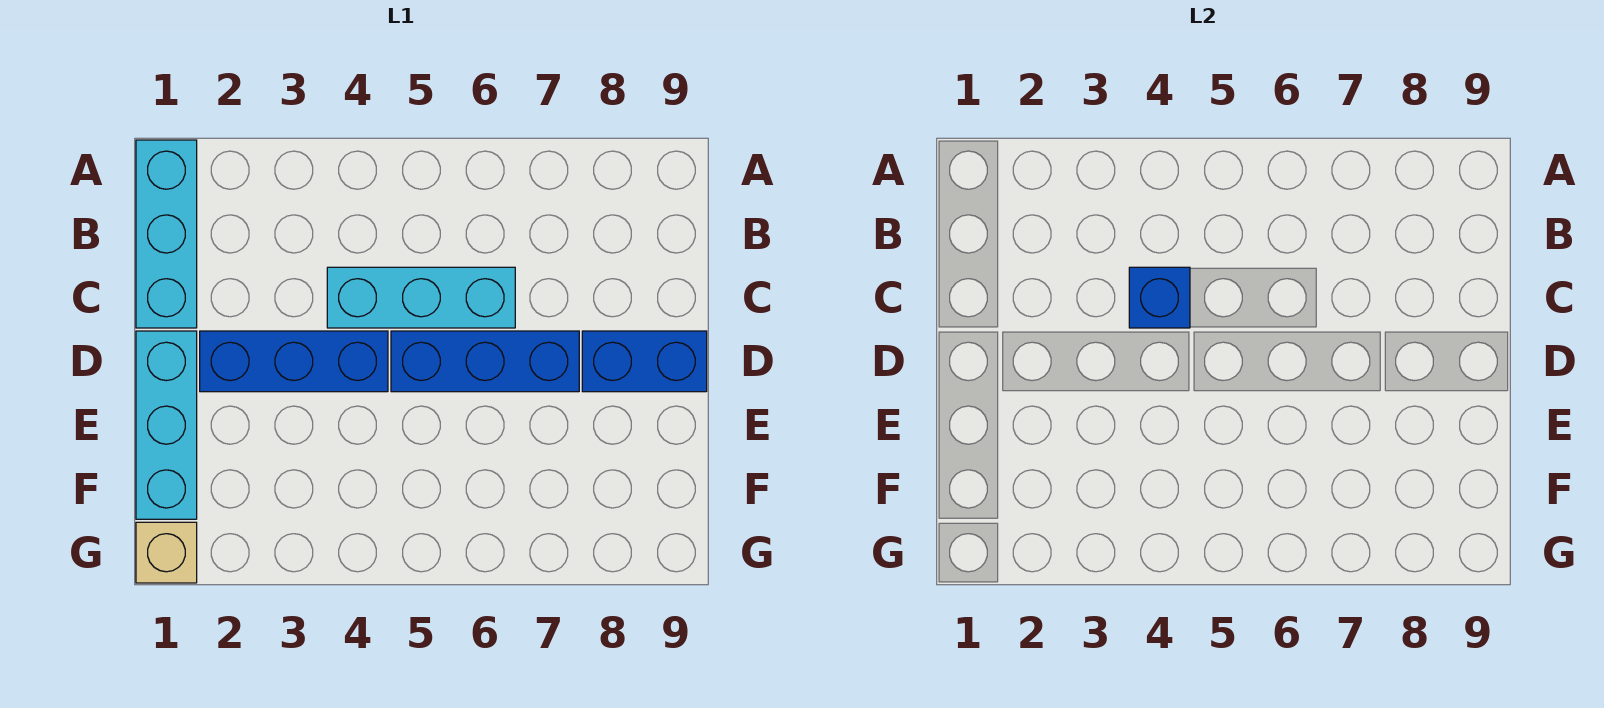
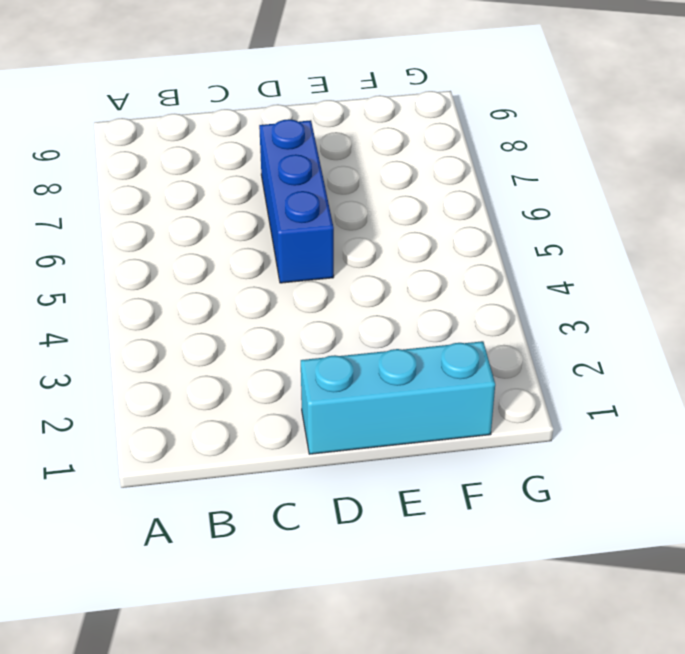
none -> cyan brick A1:C1 level 1
none -> cyan brick C4:C6 level 1

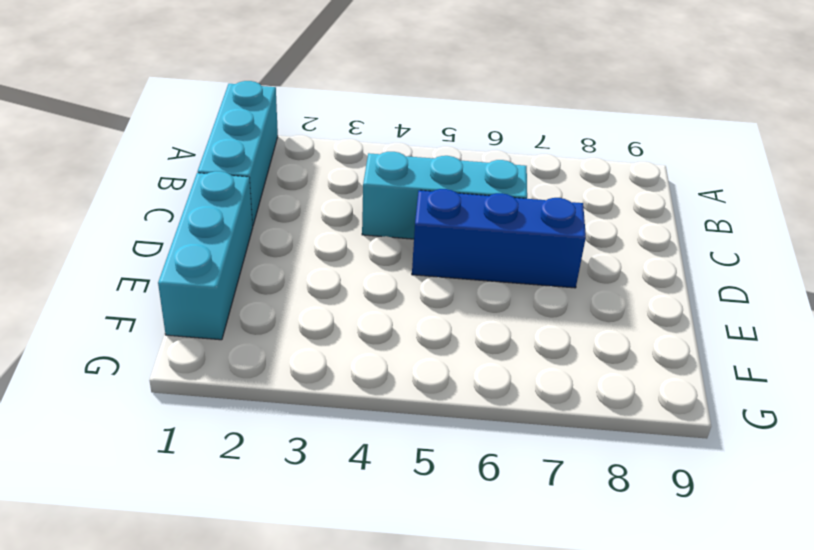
none -> blue brick D2:D4 level 1
none -> blue brick D8:D9 level 1

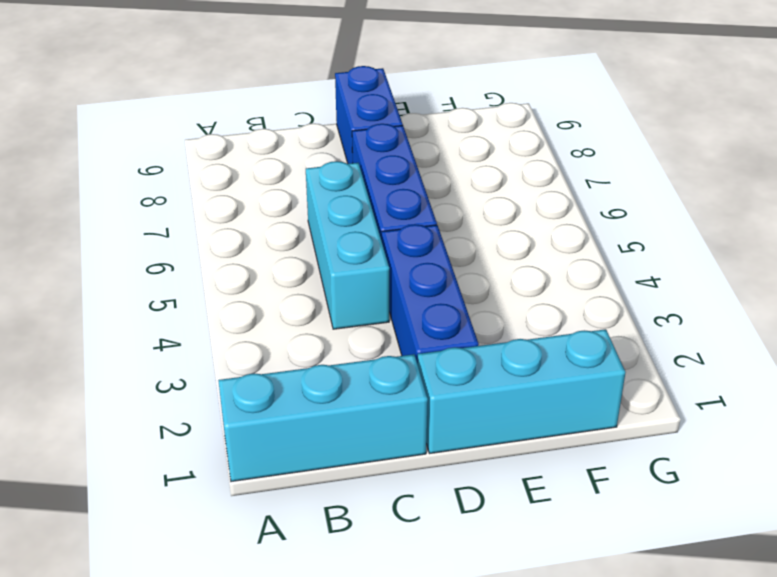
none -> tan brick G1 level 1
none -> blue brick C4 level 2

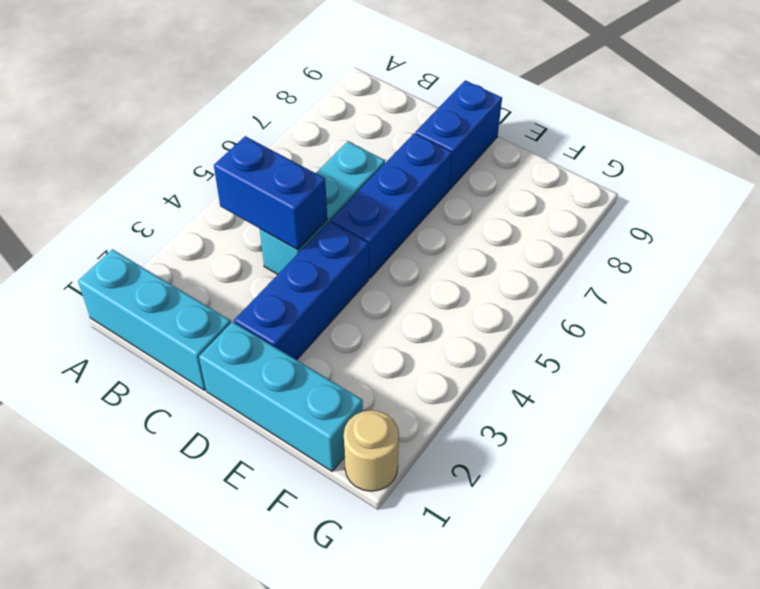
blue brick B4:C4 level 2 -> blue brick C4 level 2
tan round brick G1 level 1 -> tan brick G1 level 1

